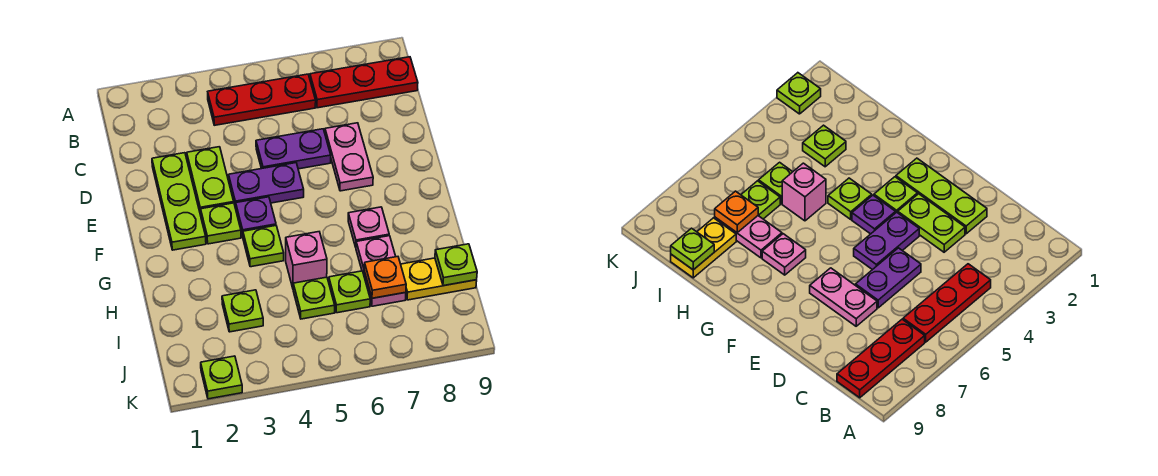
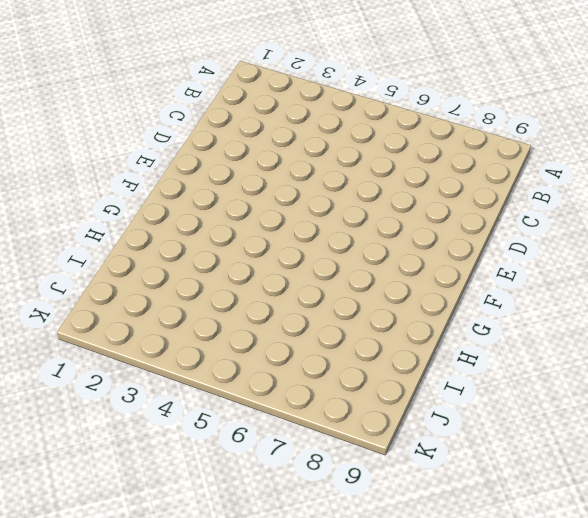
none -> red plate B4:B6 level 1
none -> red plate B7:B9 level 1
none -> lime plate D2:F2 level 1

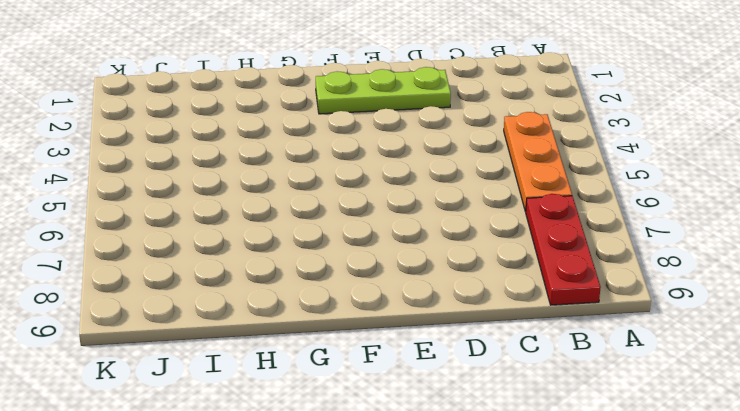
orange plate B4:B6 level 1 -> red plate B4:B6 level 1
none -> lime plate D3:E3 level 1
none -> purple plate D5:D6 level 1
none -> pink plate D7:E7 level 1

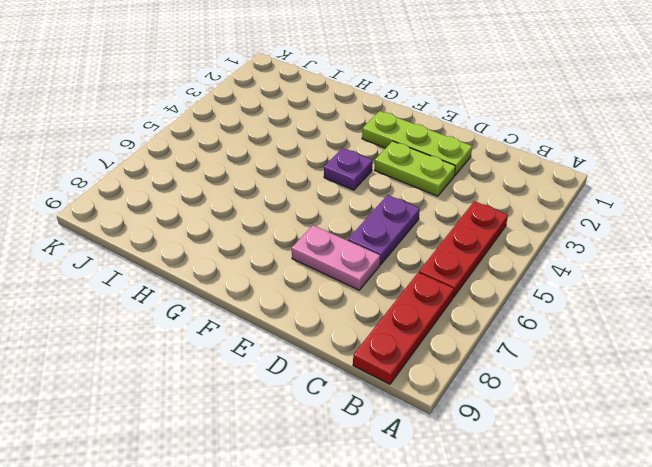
none -> purple plate E4:E5 level 1
none -> lime plate F3 level 1
none -> lime plate G4 level 1

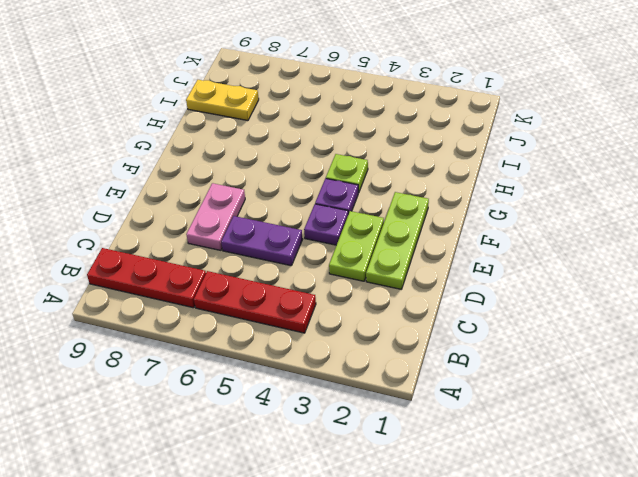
purple plate E4 level 1 -> purple plate E4:E5 level 1
none -> lime plate F3 level 1
none -> pink plate G7 level 1
none -> pink brick H5 level 1

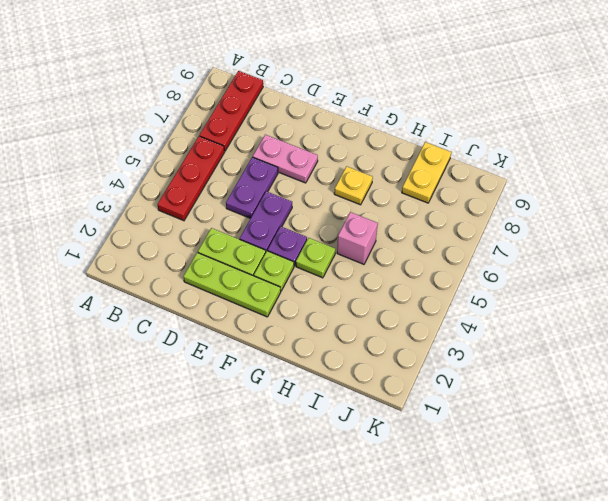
yellow plate G7 level 1 -> pink plate G7 level 1
none -> pink plate H7:I7 level 1
none -> lime plate I3 level 1
none -> lime plate I5 level 1

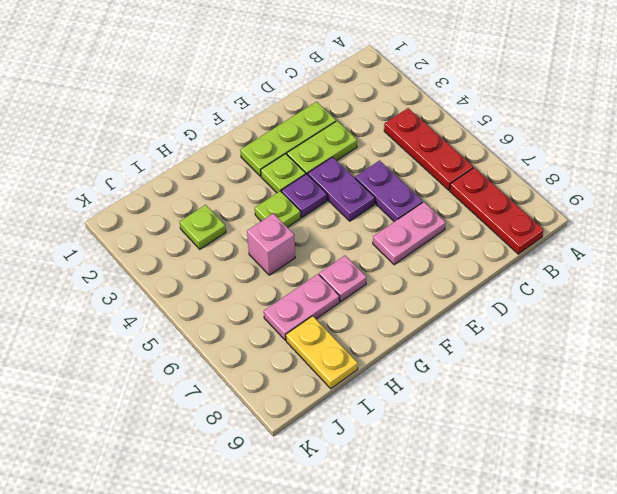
none -> lime plate I5 level 1
none -> lime plate I6 level 1
none -> lime plate K2 level 1

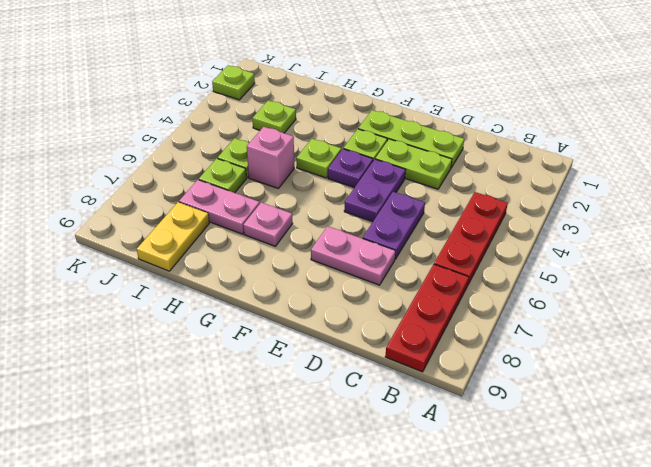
none -> orange plate I7 level 2
none -> lime plate I9 level 2

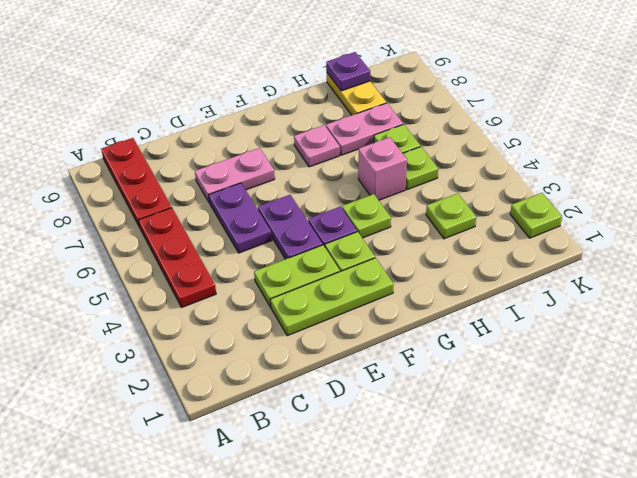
purple plate I9 level 2 -> lime plate I9 level 2
none -> orange plate I7 level 2

